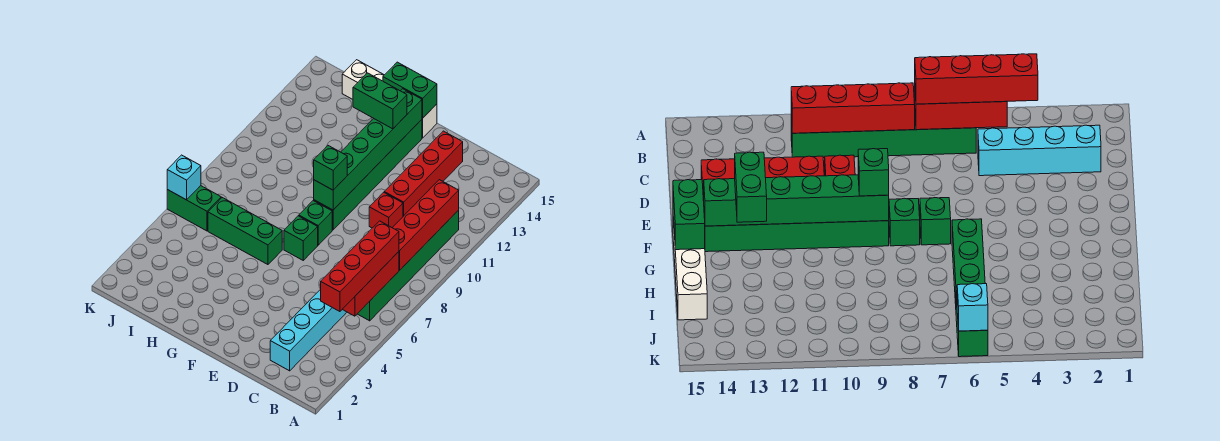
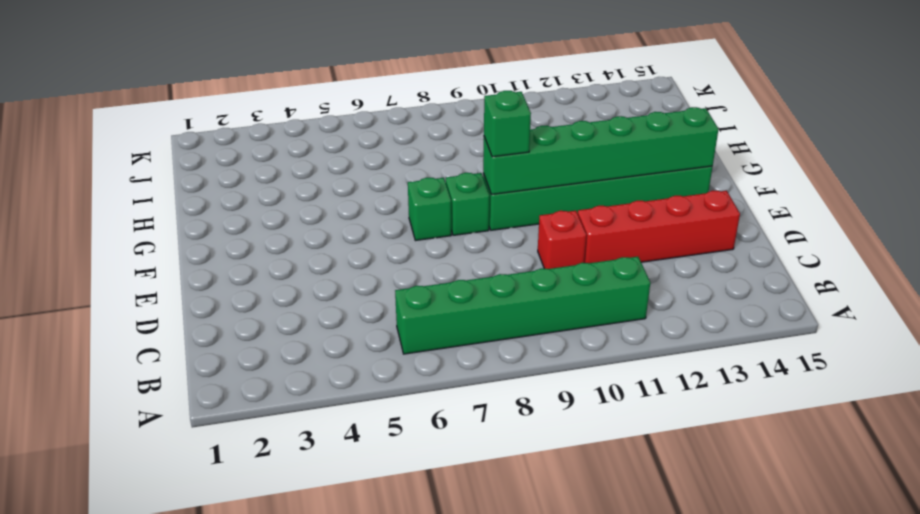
none -> cyan brick C2:C5 level 1
none -> white brick F15:I15 level 1
none -> green brick G6:I6 level 1

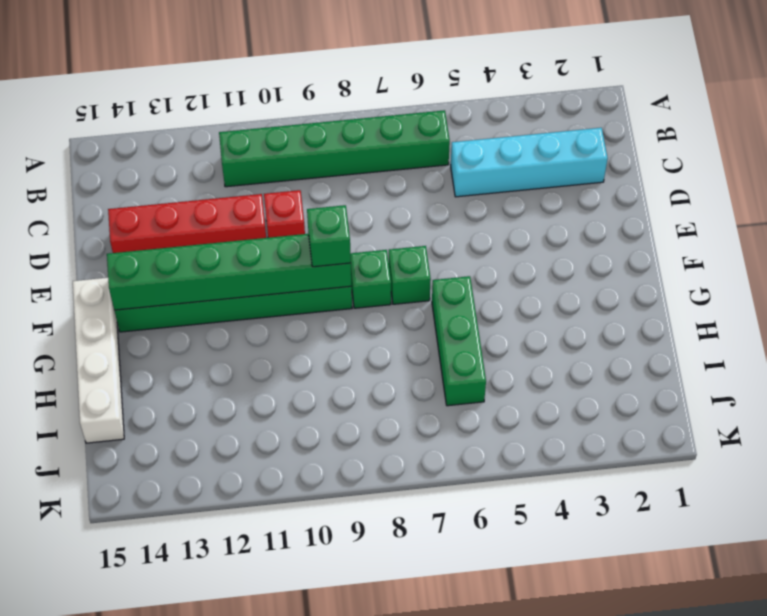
none -> green brick J6:K6 level 1
none -> red brick B5:B7 level 2
none -> red brick B8:B11 level 2

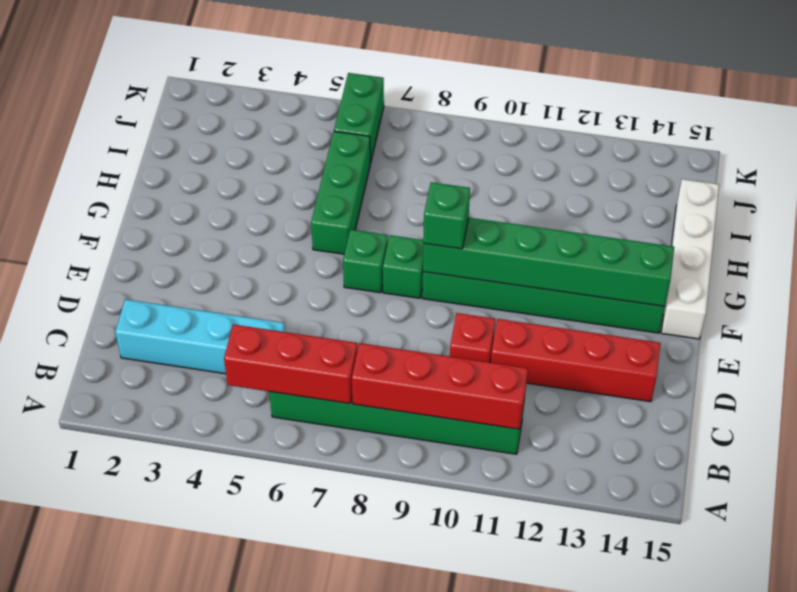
none -> green brick F15:G15 level 2
none -> cyan brick K6 level 2
none -> red brick B4:B7 level 3

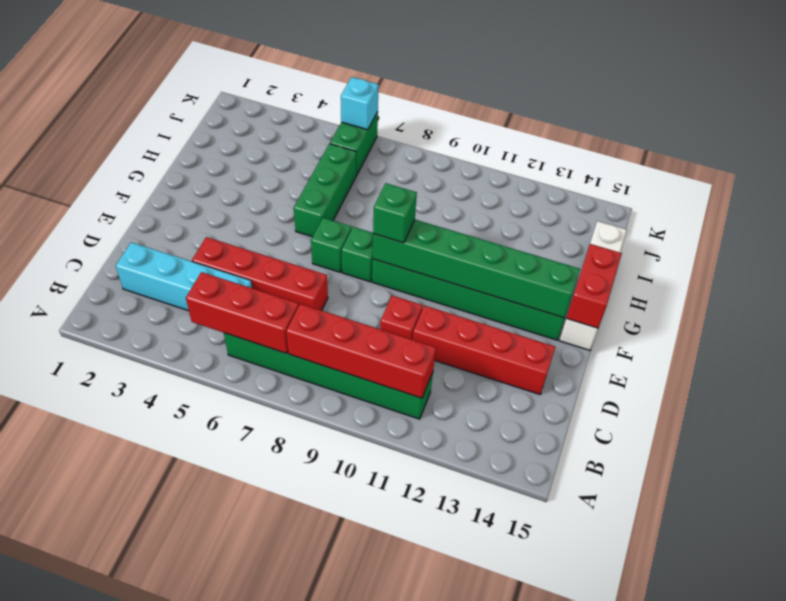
red brick D4:D7 level 1 -> red brick B4:B7 level 3
red brick F15:G15 level 2 -> green brick F15:G15 level 2
none -> green brick F13:G13 level 3

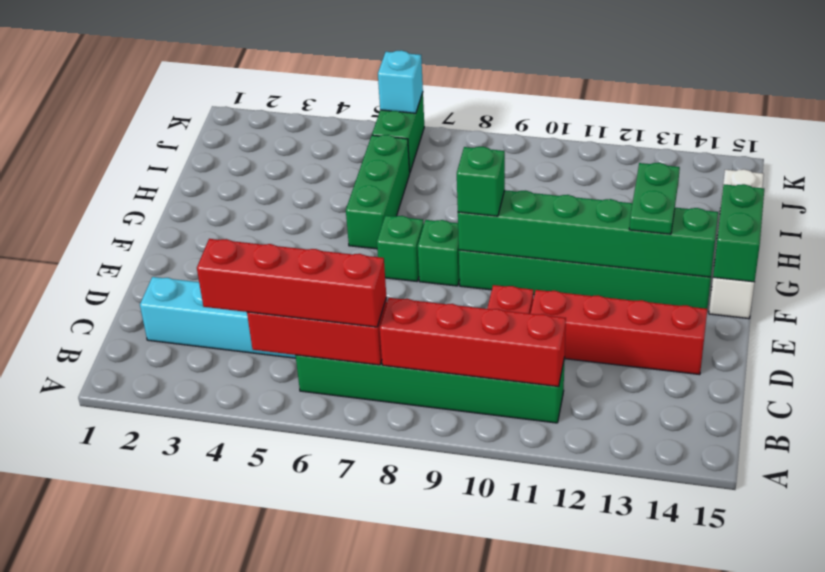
green plate F13:G13 level 3 -> green brick F13:G13 level 3

